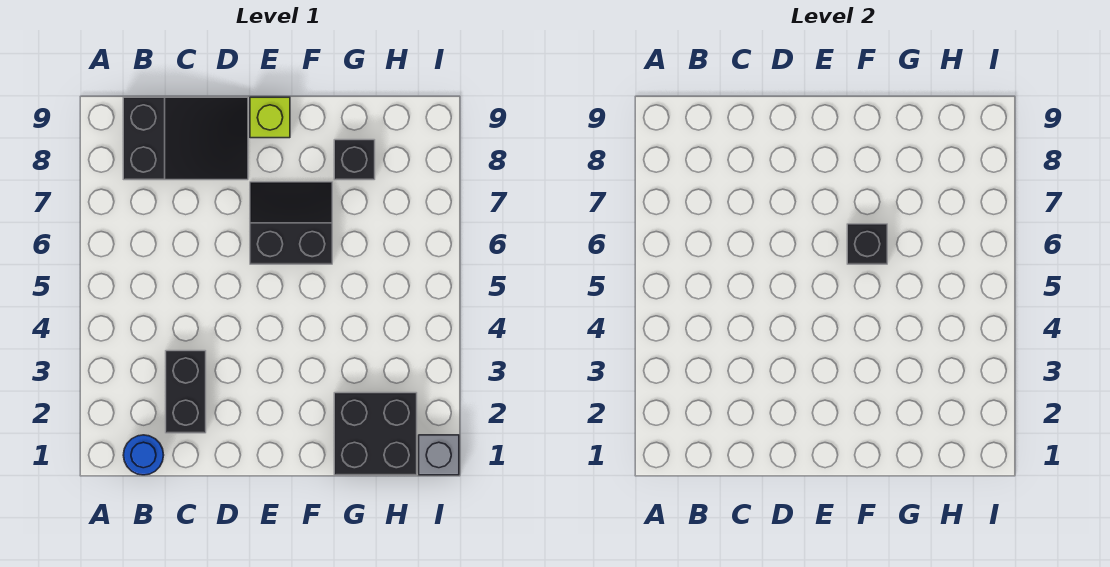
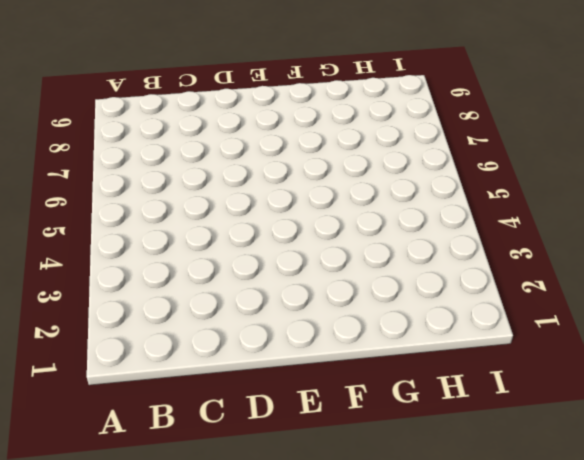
none -> blue round brick B1 level 1
none -> black slope B8:D9 level 1 top B

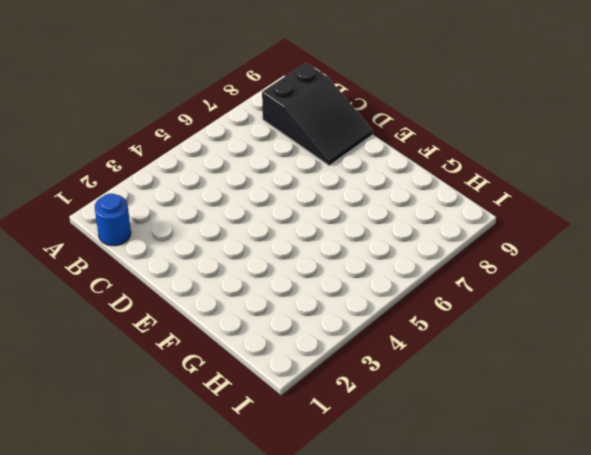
none -> black brick C2:C3 level 1
none -> black slope E6:F7 level 1 top 6

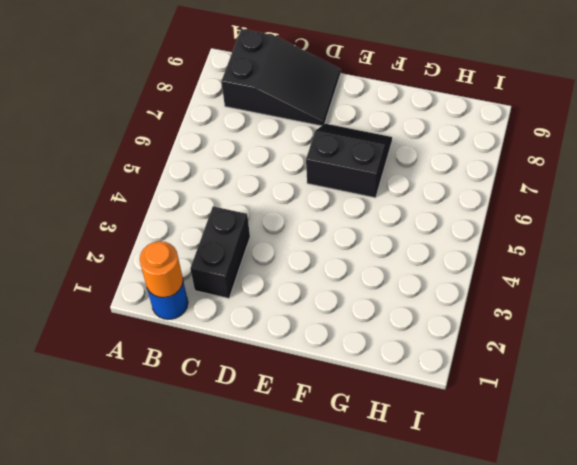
orange round brick B1 level 2 -> none
none -> lime brick E9 level 1
none -> black brick G1:H2 level 1

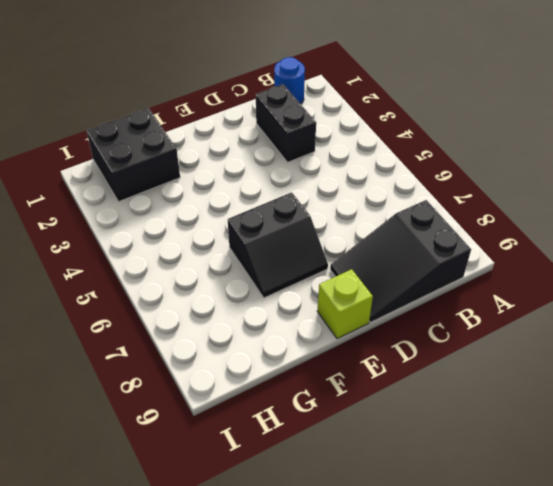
none -> black brick G8 level 1
none -> grey brick I1 level 1

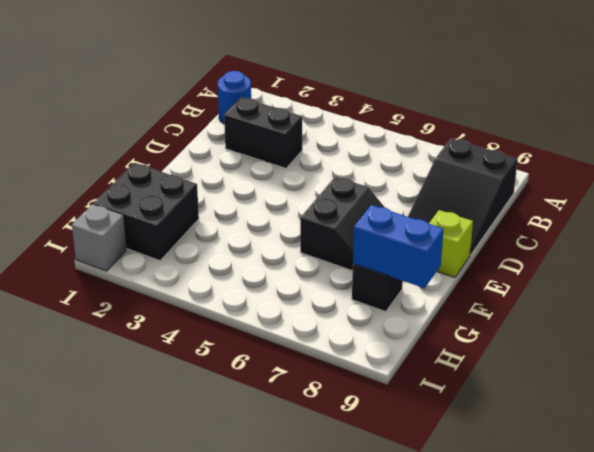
blue brick G8:G9 level 2 -> none
none -> black brick F6 level 2

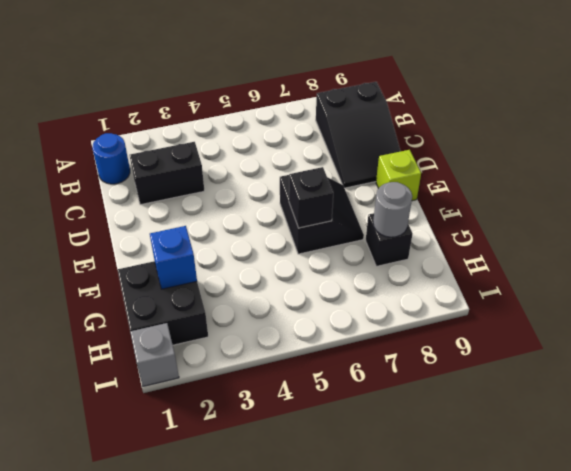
blue brick G2 level 2 -> none
grey round brick G8 level 2 -> none

